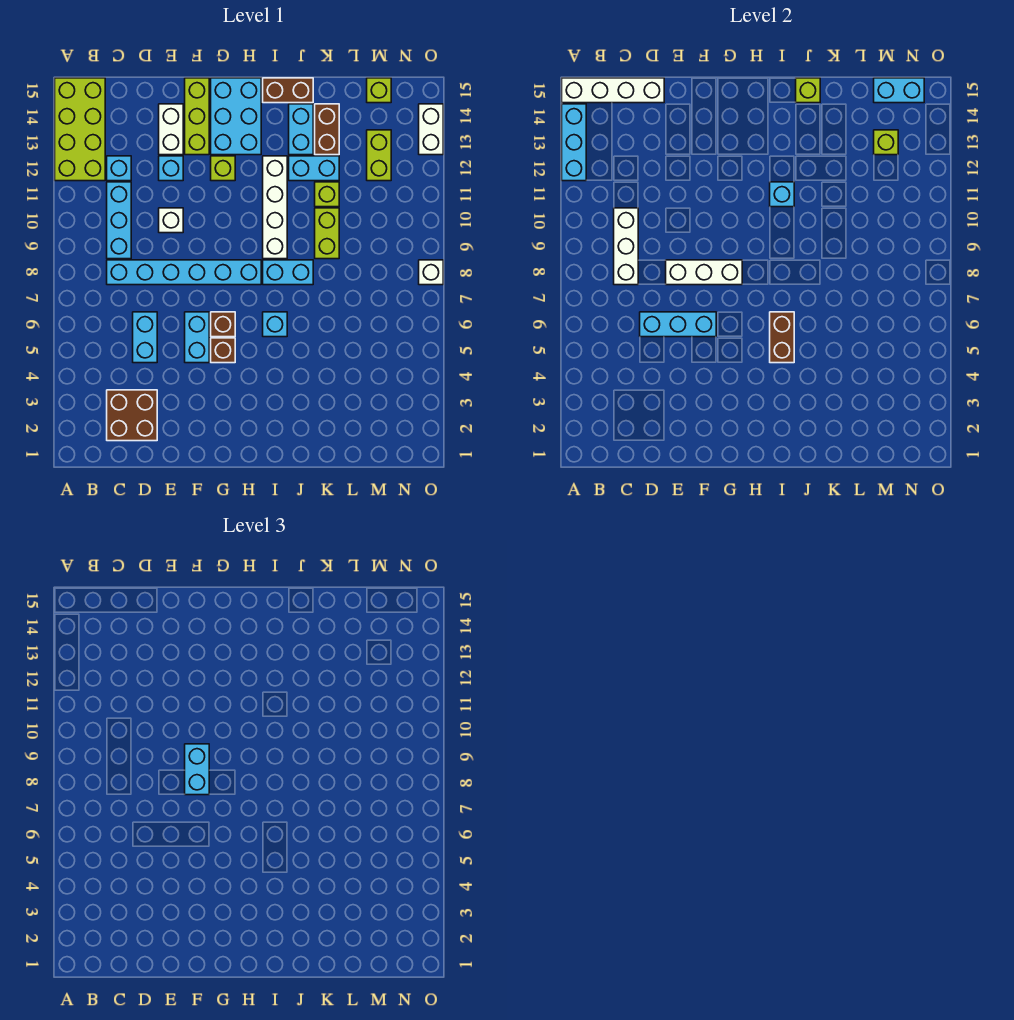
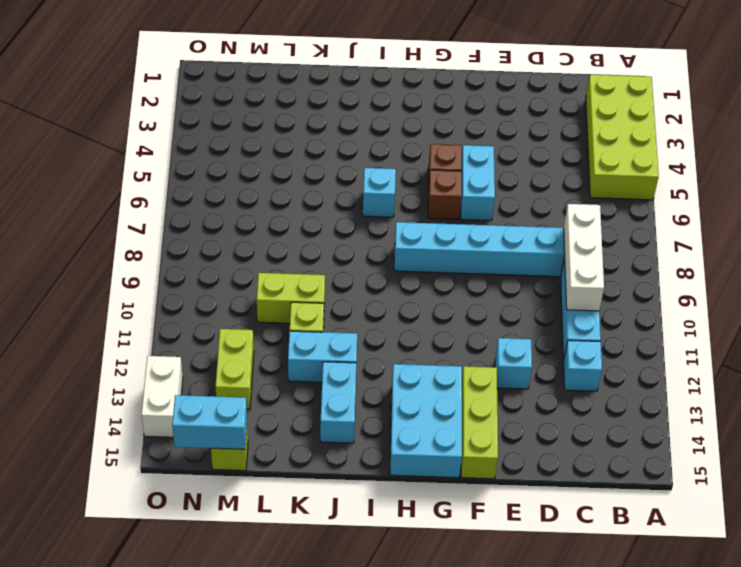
lime brick A2:B5 level 1 -> lime brick A12:B15 level 1
lime brick K10:L10 level 1 -> lime brick K9:K10 level 1
none -> brown brick C2:D3 level 1
none -> cyan brick D5:D6 level 1
none -> white brick E10 level 1
none -> white brick E13:E14 level 1

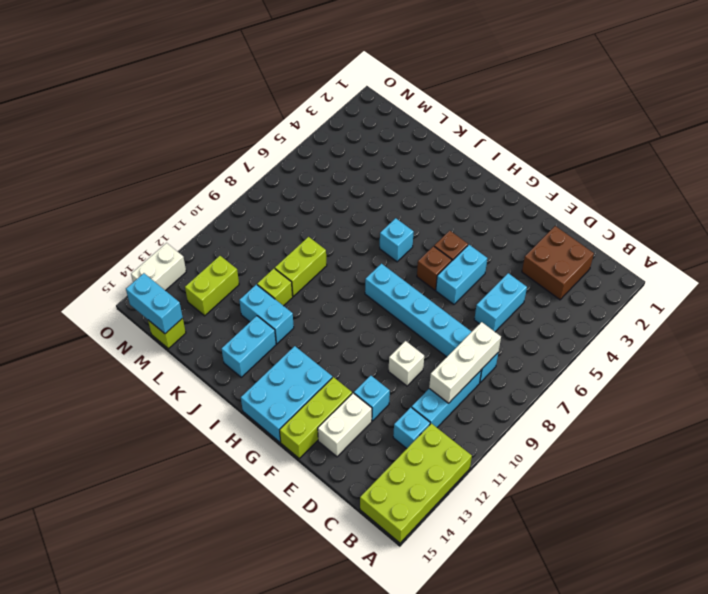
none -> lime brick G12 level 1
none -> cyan brick I8:J8 level 1
none -> white brick I9:I12 level 1
none -> brown brick I15:J15 level 1

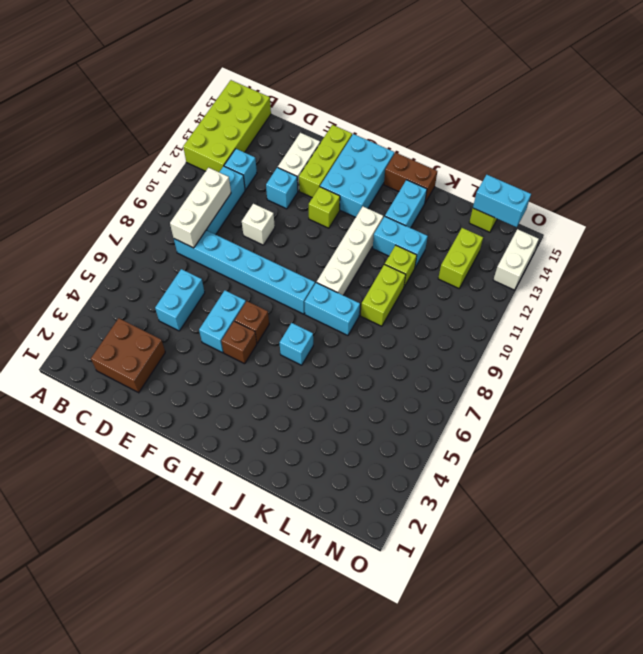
none -> brown brick K13:K14 level 1
none -> white brick O8 level 1
none -> cyan brick A12:A14 level 2
none -> white brick A15:D15 level 2

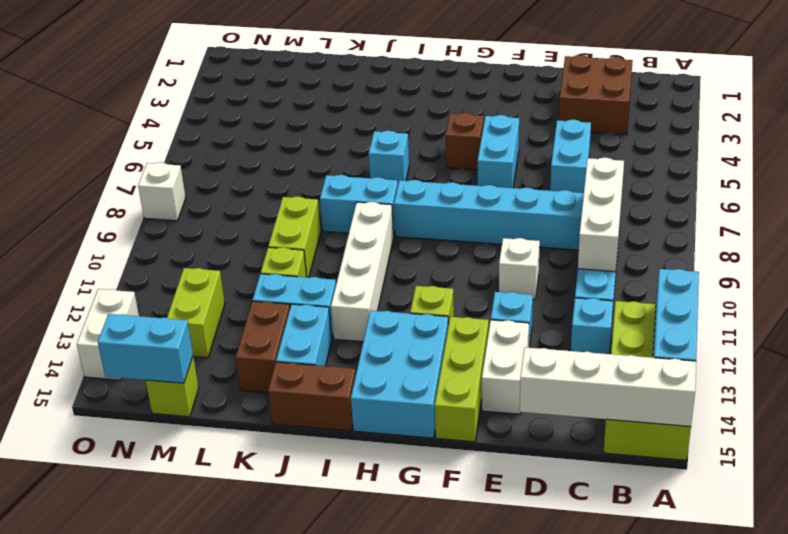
none -> brown brick G6 level 1
none -> cyan brick D6:F6 level 2
none -> white brick E8:G8 level 2
none -> brown brick I5:I6 level 2

